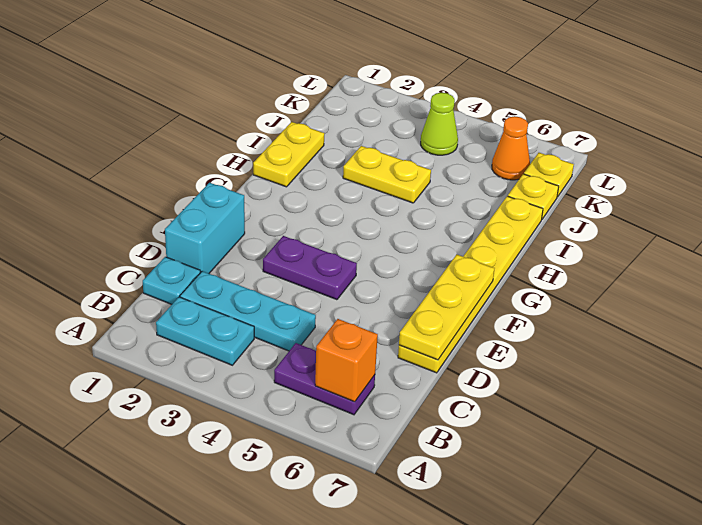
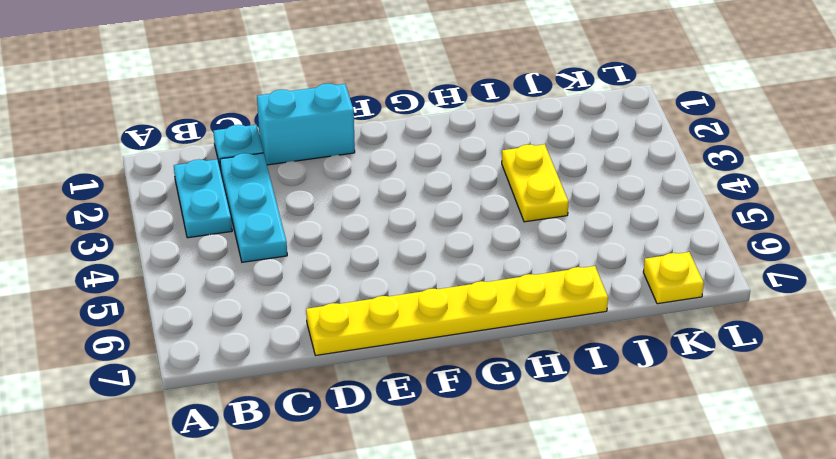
none -> purple plate B5:B6 level 1
none -> purple plate E3:E4 level 1
none -> yellow plate H1:I1 level 1

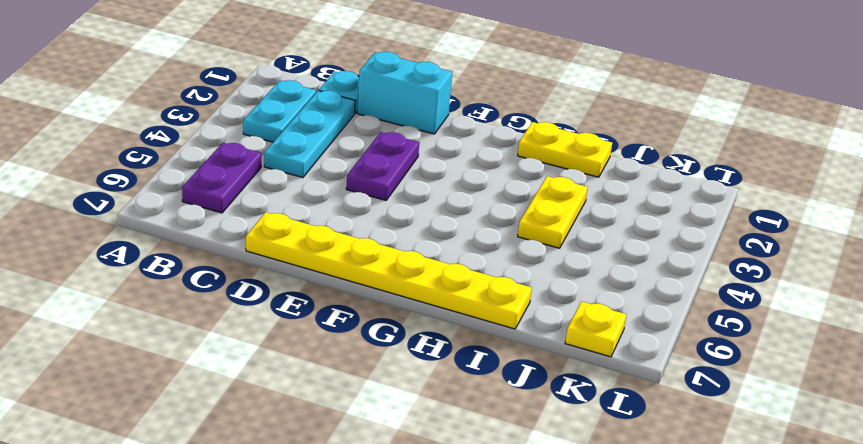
none -> yellow plate J7 level 1
none -> lime cone K4 level 1
none -> orange cone K6 level 1

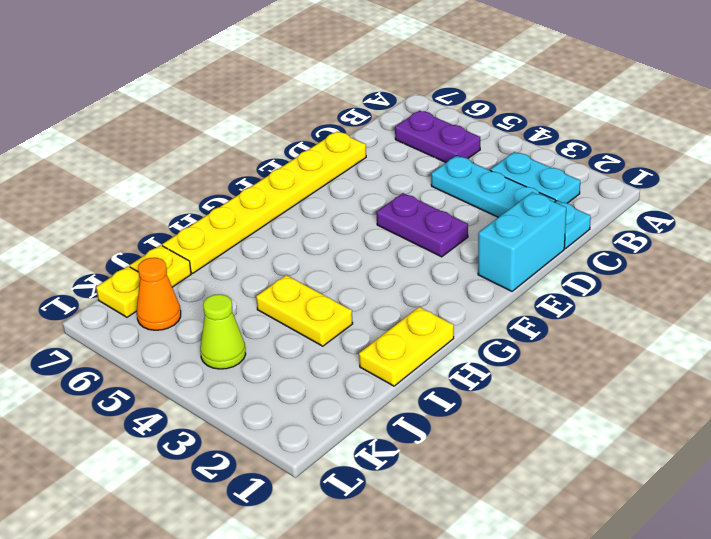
none -> orange brick B6 level 2
none -> yellow plate D7:F7 level 2

